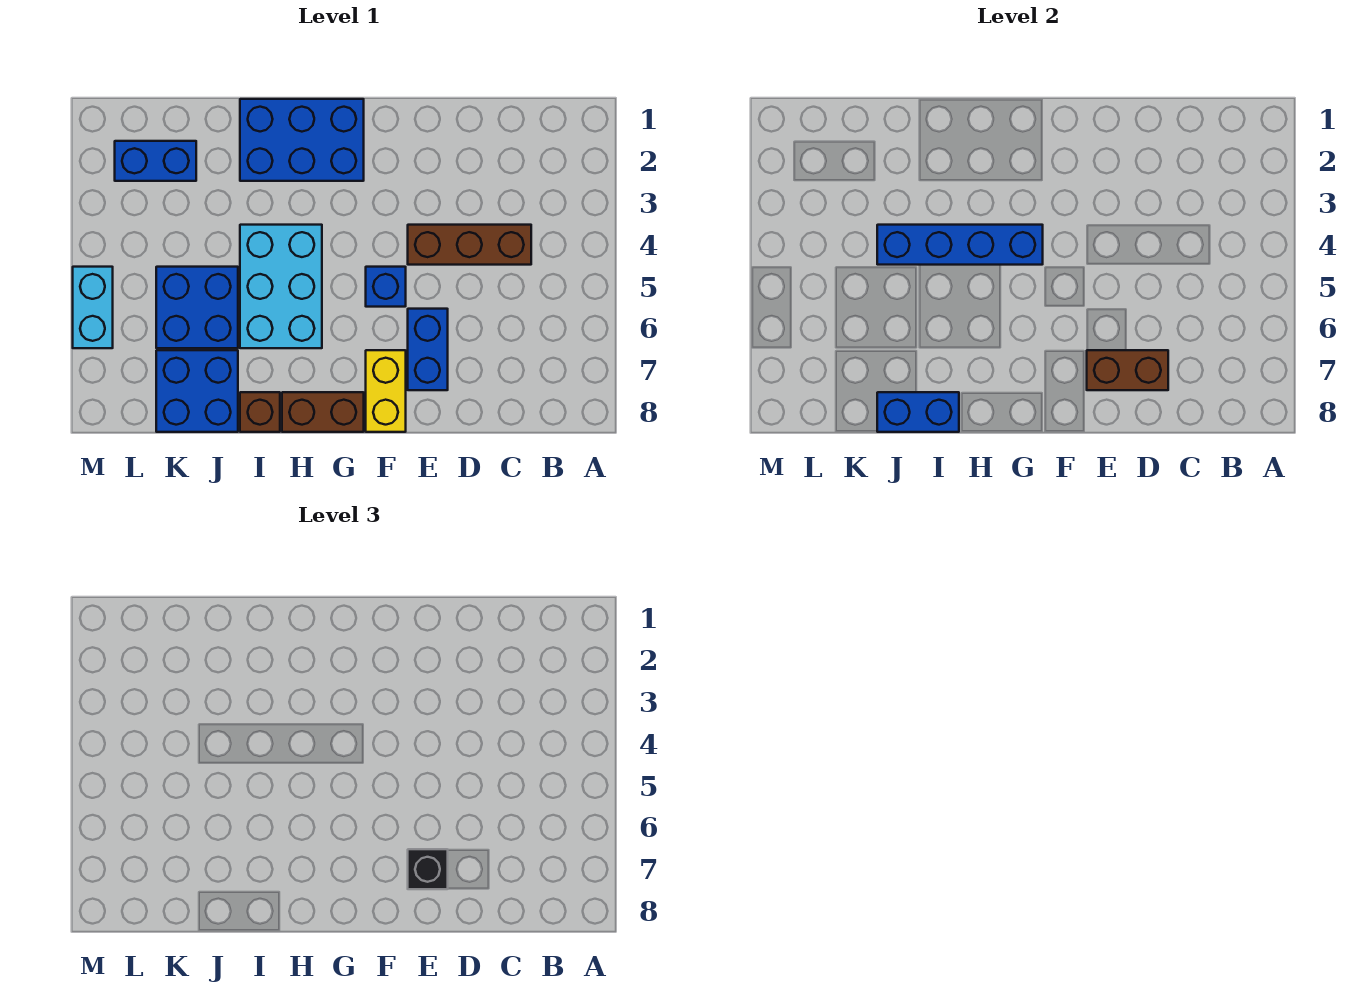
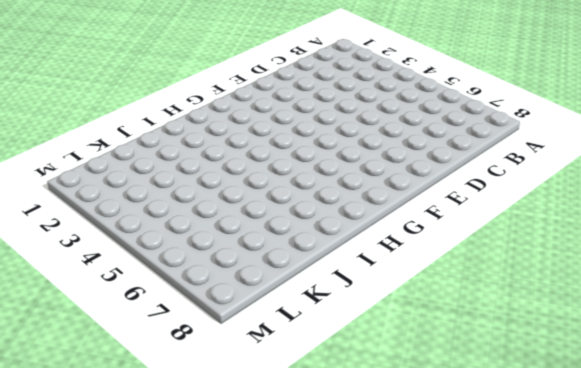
none -> brown brick C4:E4 level 1
none -> blue brick E6:E7 level 1
none -> blue brick F5 level 1

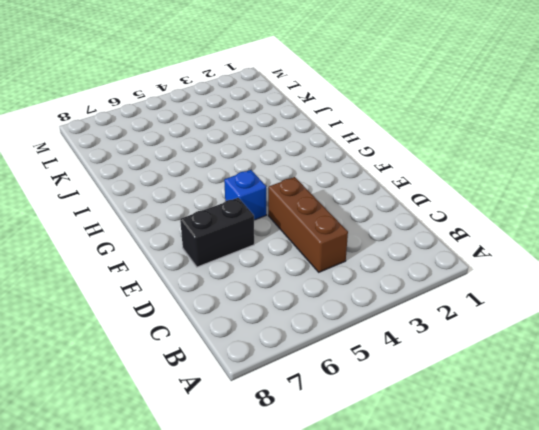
black brick E6:E7 level 1 -> blue brick E6:E7 level 1
none -> yellow brick F7:F8 level 1
none -> blue brick G1:I2 level 1
none -> brown brick G8:H8 level 1

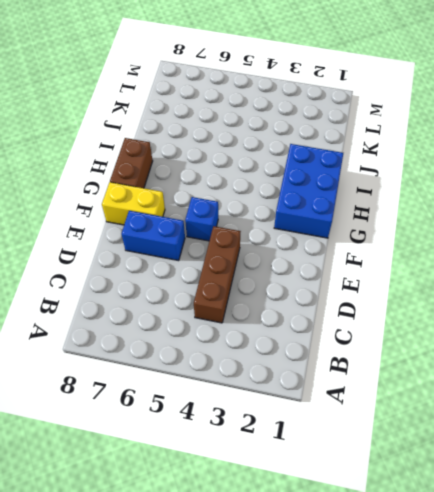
none -> cyan brick H4:I6 level 1
none -> brown brick I8 level 1
none -> blue brick J5:K6 level 1

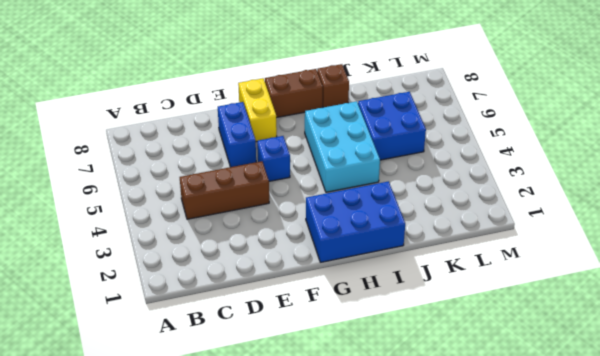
none -> blue brick J7:K8 level 1
none -> blue brick K2:L2 level 1
none -> cyan brick M5:M6 level 1

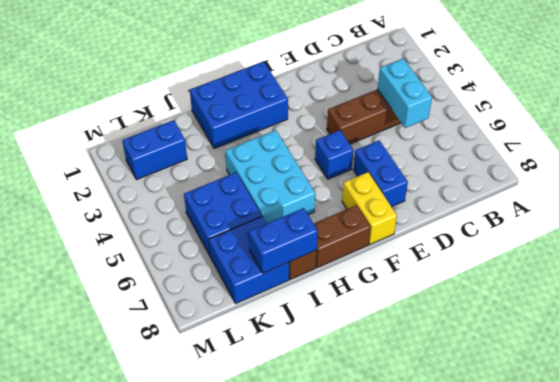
cyan brick C4:C5 level 2 -> cyan brick M5:M6 level 1
none -> brown brick D7:E7 level 2
none -> blue brick G4:J4 level 2
none -> black brick E7 level 3

